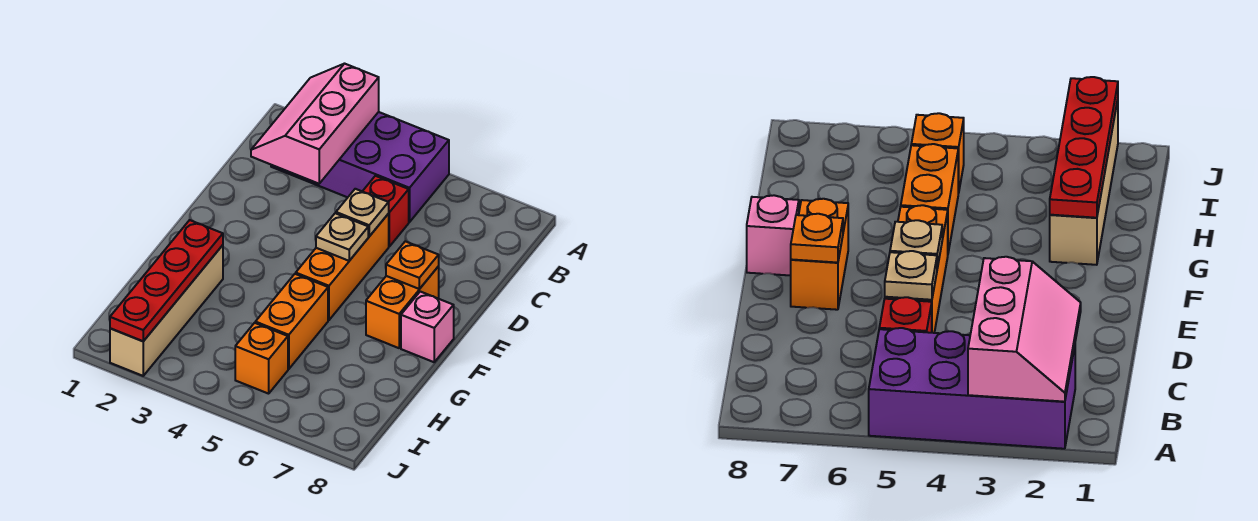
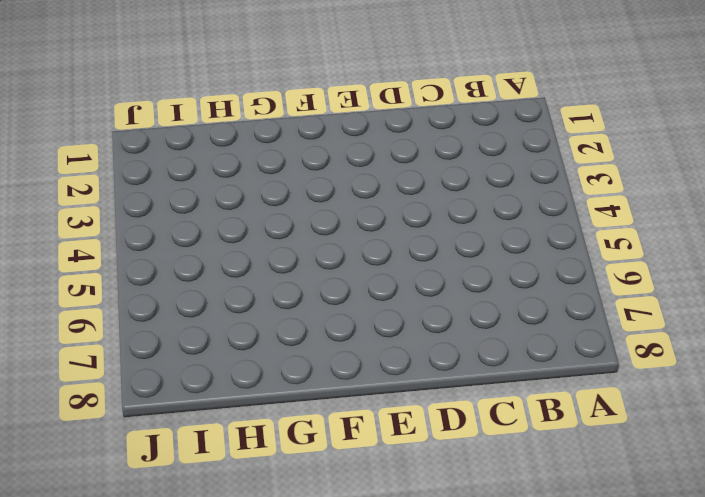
none -> purple brick A2:B5 level 1
none -> red brick C5 level 1
none -> orange brick D5:F5 level 1

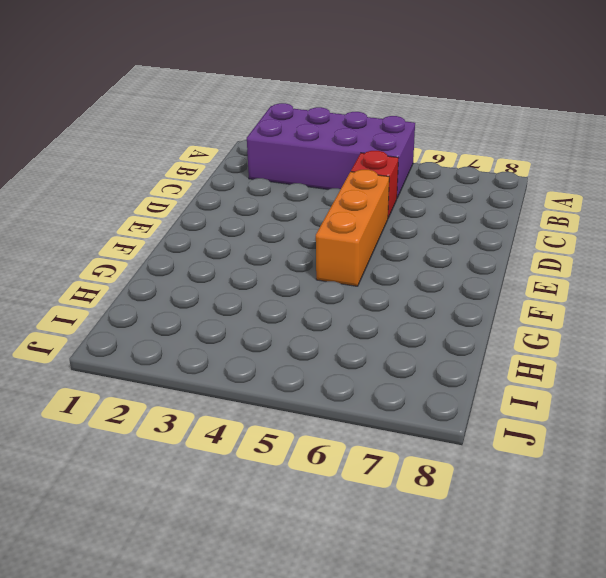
none -> orange brick E7:F7 level 1
none -> pink brick F8 level 1
none -> tan brick G2:J2 level 1

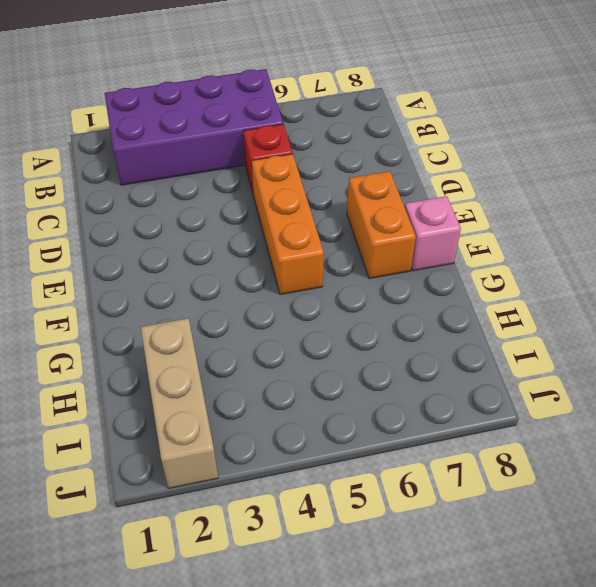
tan brick H2:J2 level 1 -> tan brick G2:J2 level 1
none -> orange brick G5:H5 level 1
none -> orange brick I5 level 1
none -> pink slope A2:C3 level 2 top 3

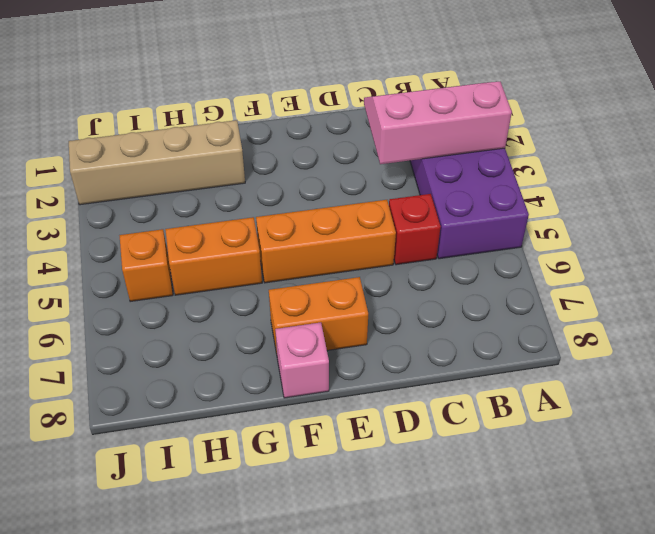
none -> tan plate D5 level 2
none -> tan plate E5 level 2
none -> orange plate E7 level 2

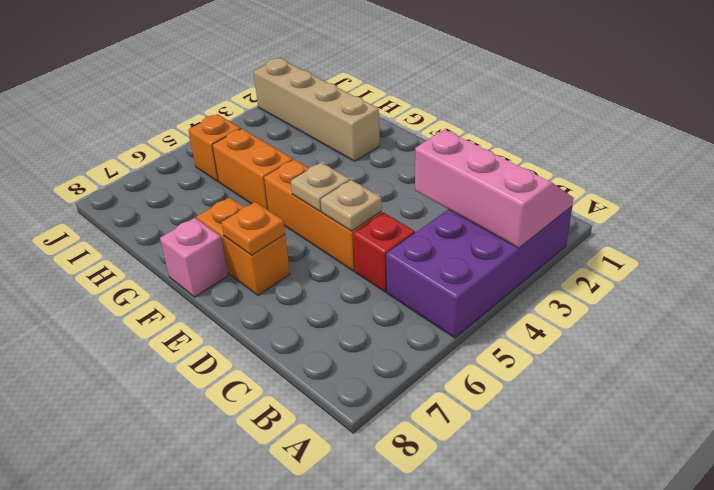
none -> red plate G2:J2 level 2

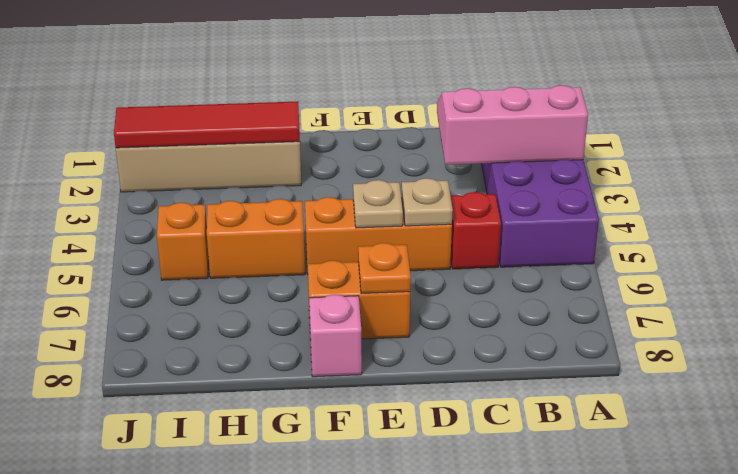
red tile G2:J2 level 2 -> red plate G2:J2 level 2

